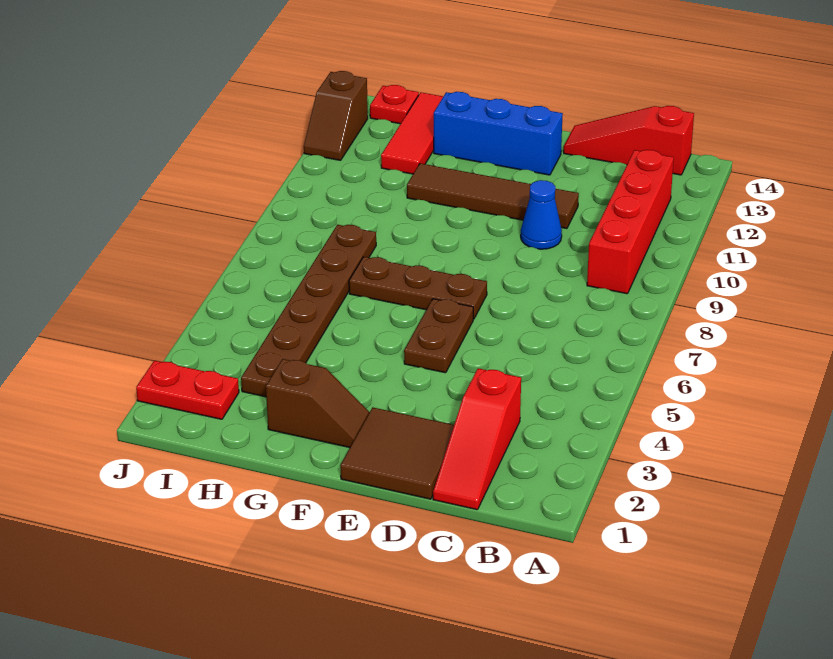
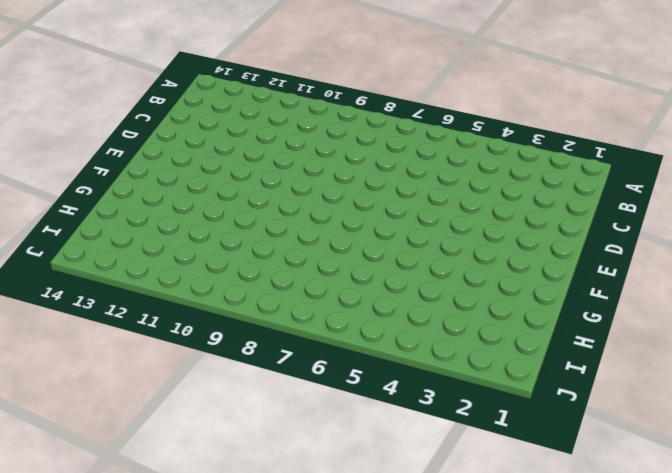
none -> red brick B9:B12 level 1
none -> red slope B14:D14 level 1 top B
none -> red slope C1:C3 level 1 top 3

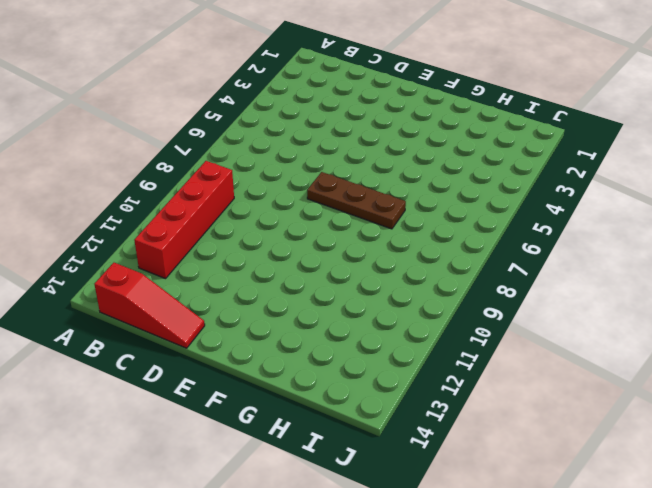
none -> red slope C1:C3 level 1 top 3
none -> brown tile D1:E2 level 1
none -> blue cone D10 level 1

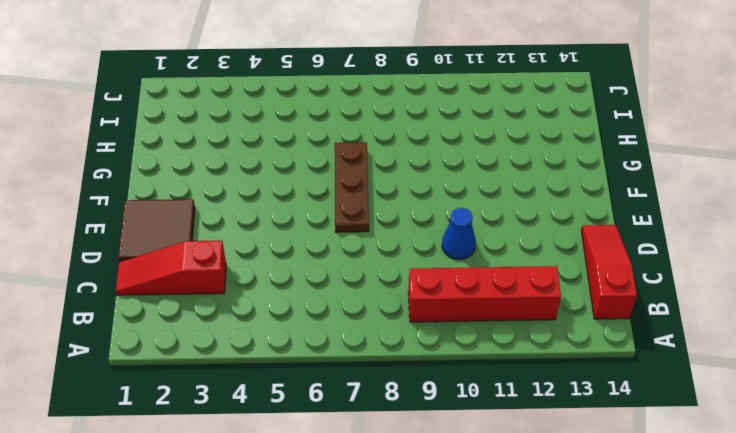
none -> brown tile D11:G11 level 1
none -> brown plate E5:E6 level 1
none -> blue brick E13:G13 level 1

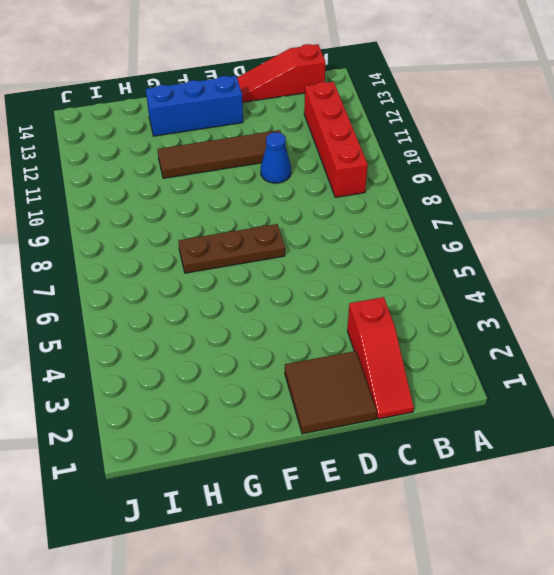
none -> brown plate E5:E6 level 1
none -> brown slope F2:G2 level 1 top G
none -> brown plate H3:H8 level 1

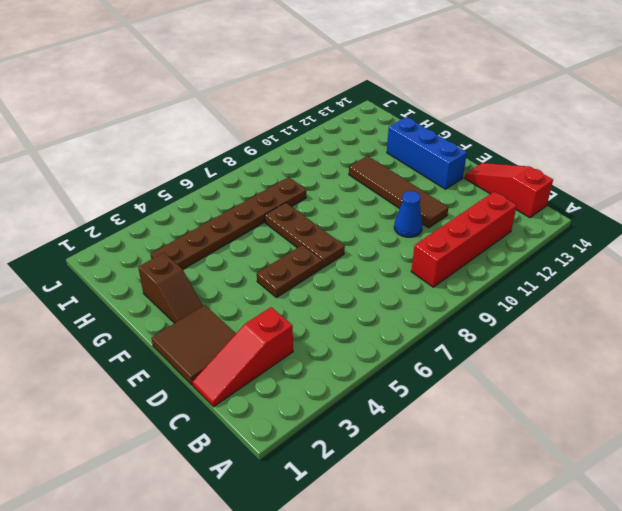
none -> red tile H12:H14 level 1
none -> red plate I2:J2 level 1
none -> red plate I14 level 1

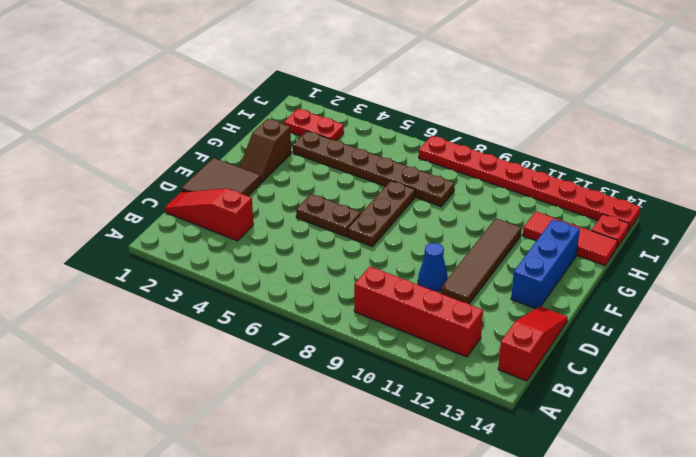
red plate I2:I3 level 1 -> red plate I2:J2 level 1
red plate J7:J14 level 1 -> brown slope J12:J13 level 1 top 13

